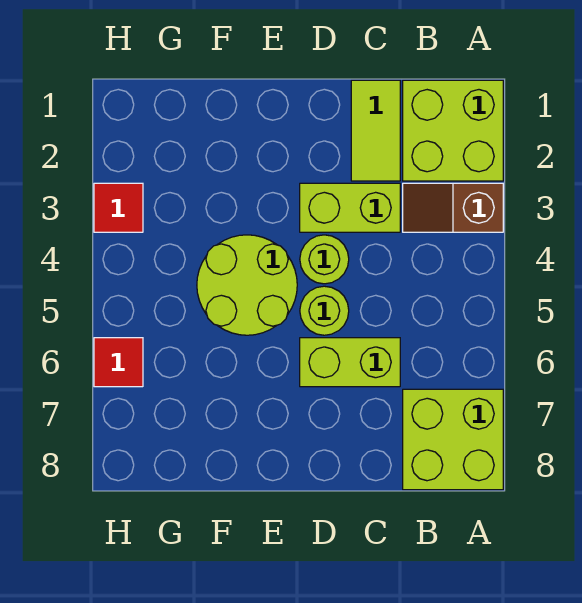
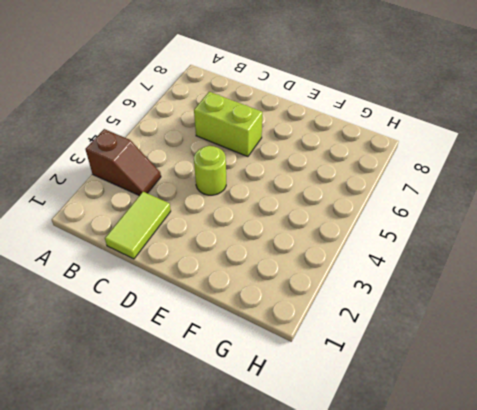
none -> lime brick A1:B2 level 1
none -> lime brick A7:B8 level 1

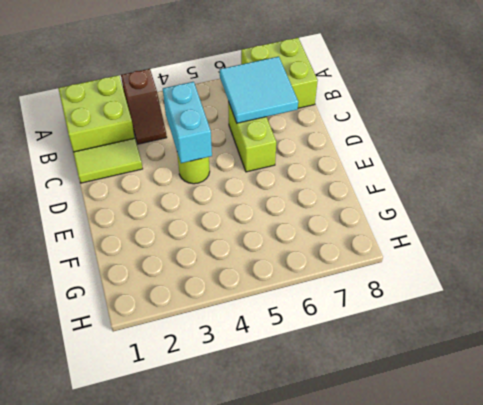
cyan tile B6:C7 level 2 -> none
cyan brick C4:D4 level 2 -> none
none -> lime brick C3:D3 level 1
none -> lime round brick D5 level 1

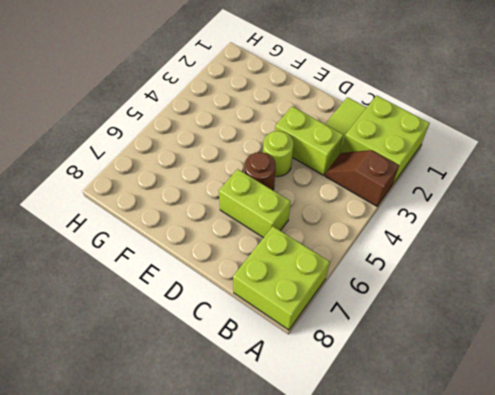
brown round brick D5 level 1 -> lime round brick D5 level 1
none -> lime round brick E4:F5 level 1
none -> red tile H3 level 1

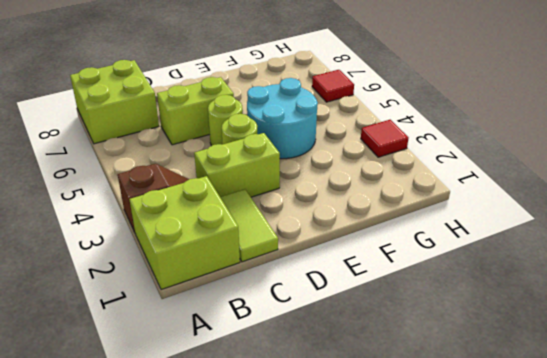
cyan round brick E4:F5 level 1 -> lime round brick E4:F5 level 1

